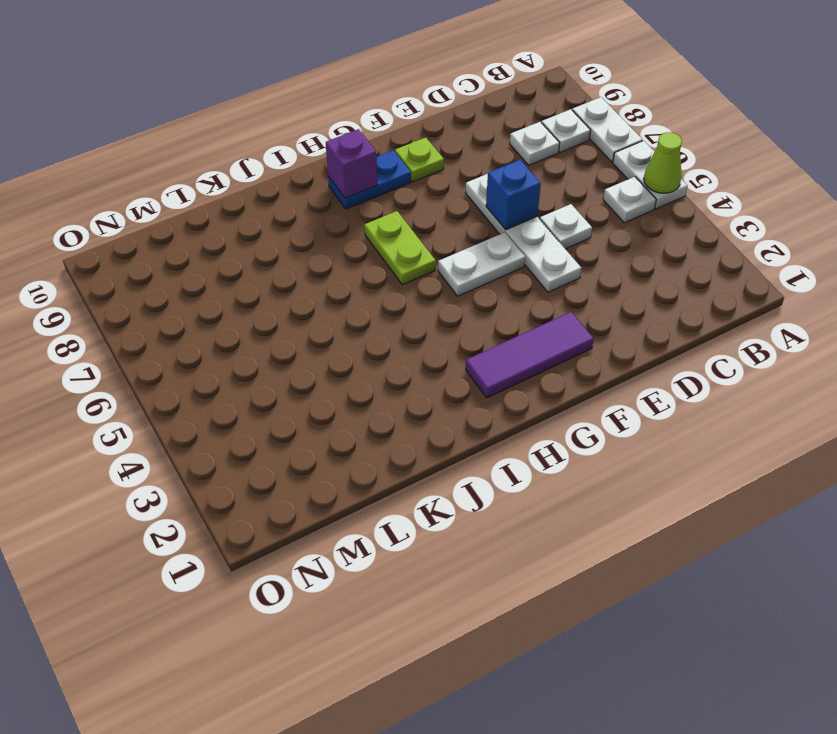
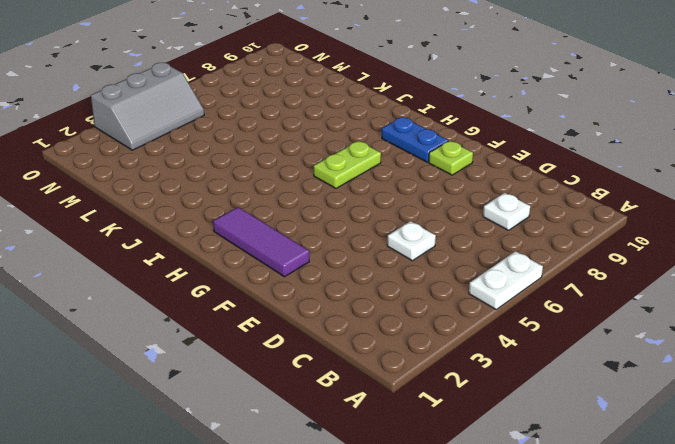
grey slope N3:O5 level 1 top O -> none
none -> white plate A7:A8 level 1
none -> white plate B5 level 1
none -> white plate B8 level 1

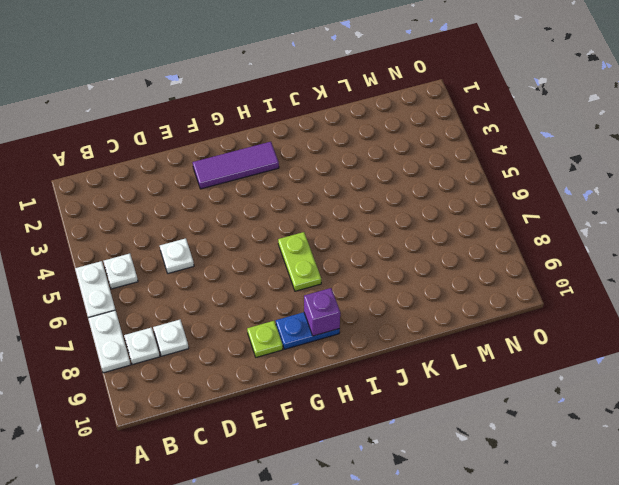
none -> white plate E4:E7 level 1
none -> white plate F5:G5 level 1
none -> lime cone A5 level 2

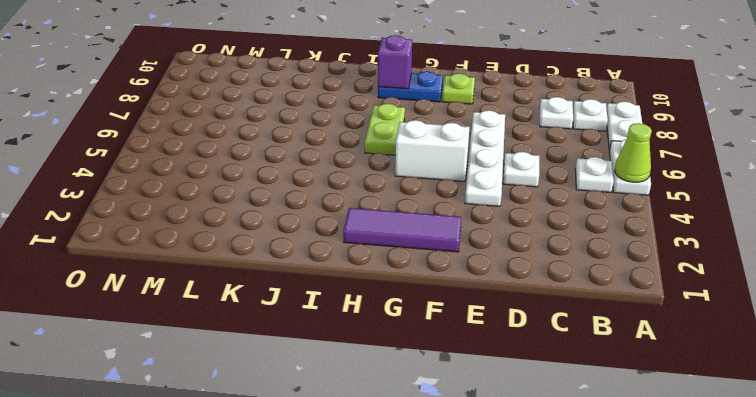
white brick F5:G5 level 1 -> white plate F5:G5 level 1
none -> blue brick E6 level 2

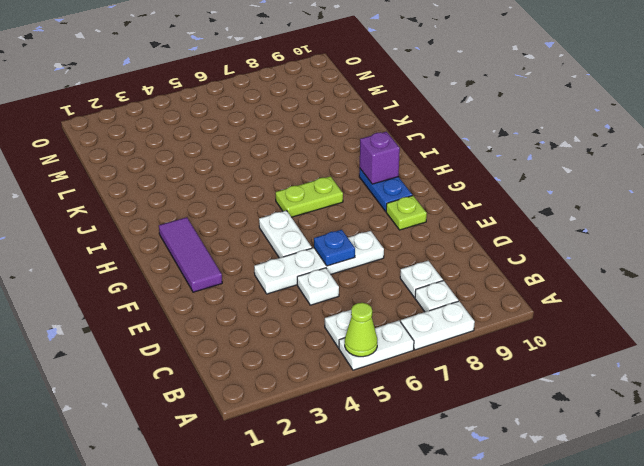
blue plate E6 level 2 -> blue brick E6 level 2

